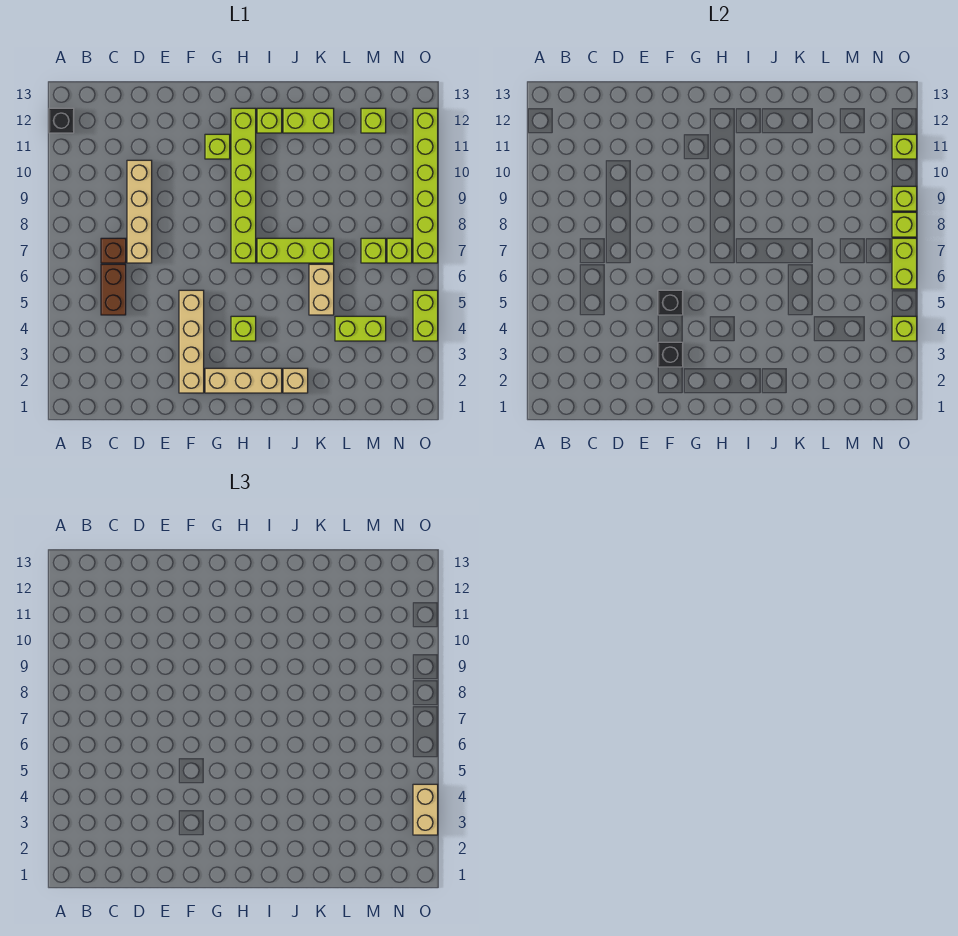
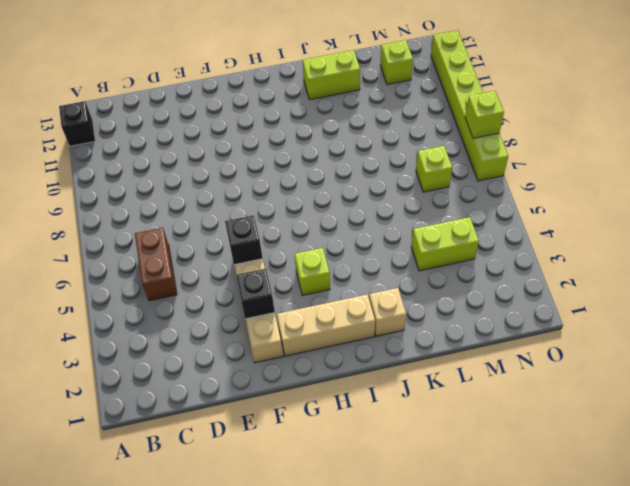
none -> brown brick C7 level 1
none -> tan brick D7:D10 level 1
none -> lime brick G11 level 1

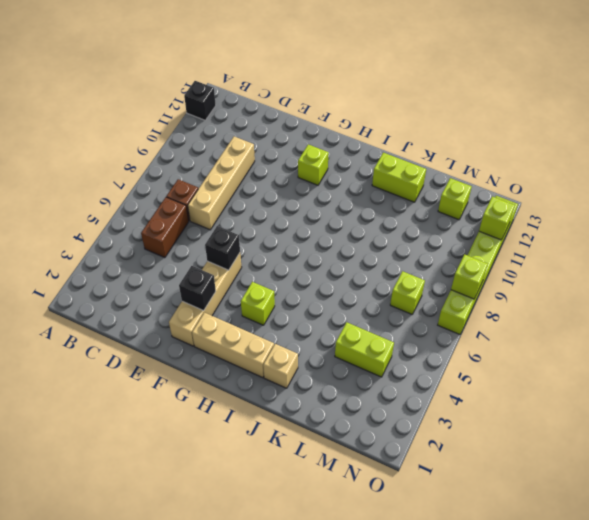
none -> lime brick H7:H12 level 1
none -> lime brick I7:K7 level 1
none -> lime brick I12 level 1

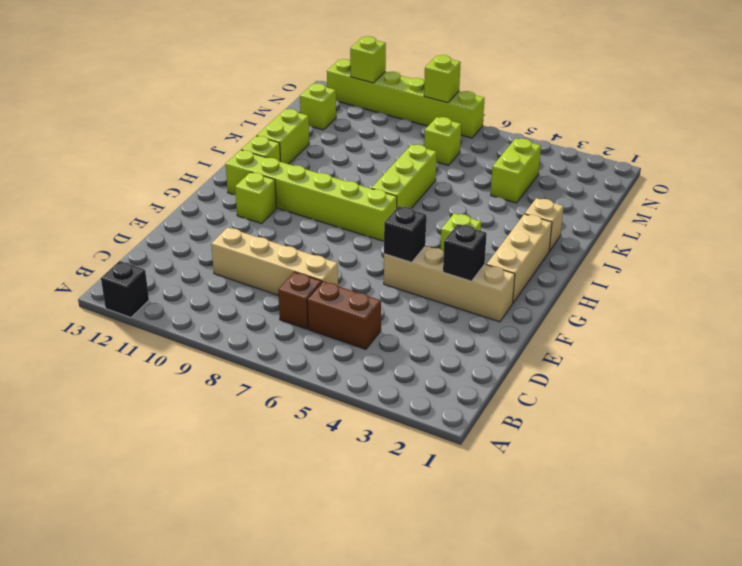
none -> tan brick K5:K6 level 1
none -> lime brick N7 level 1
none -> lime brick O4:O5 level 1

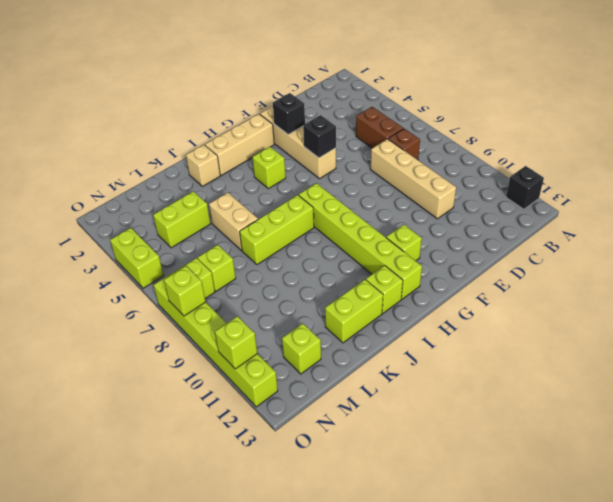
none -> lime brick O4 level 2
none -> lime brick O6:O7 level 2
none -> lime brick O9 level 2

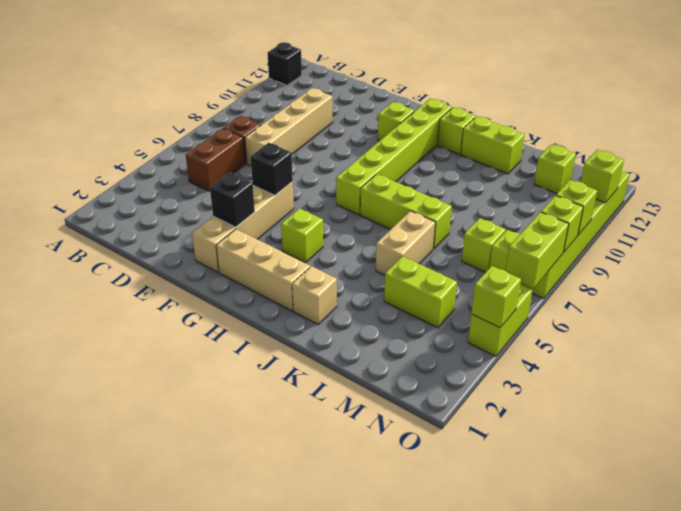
none -> tan brick O3:O4 level 3

